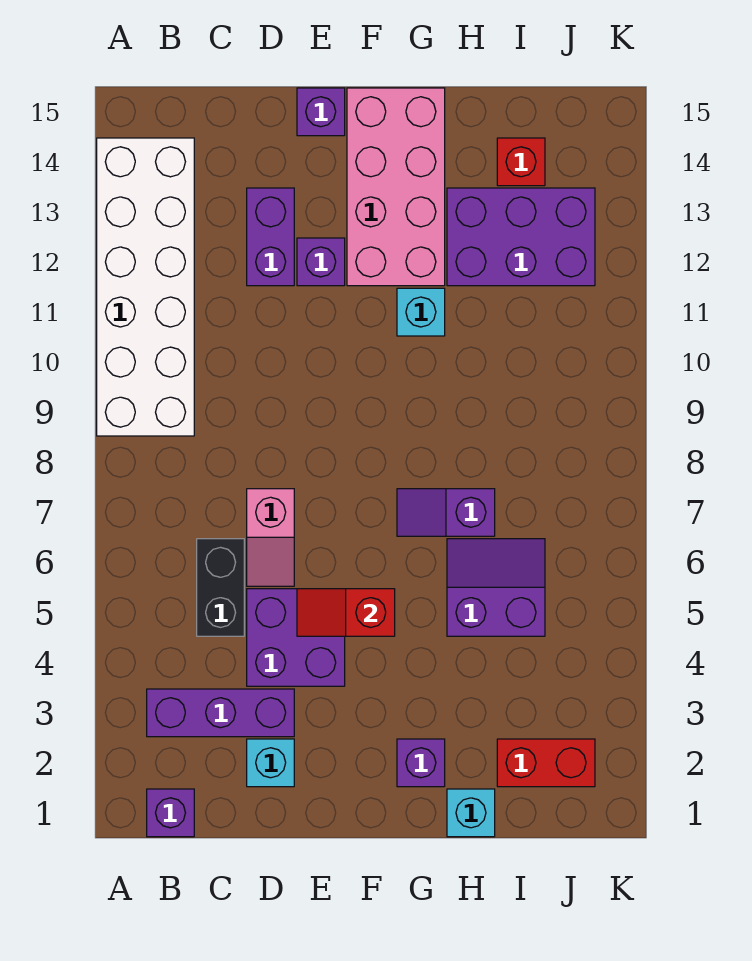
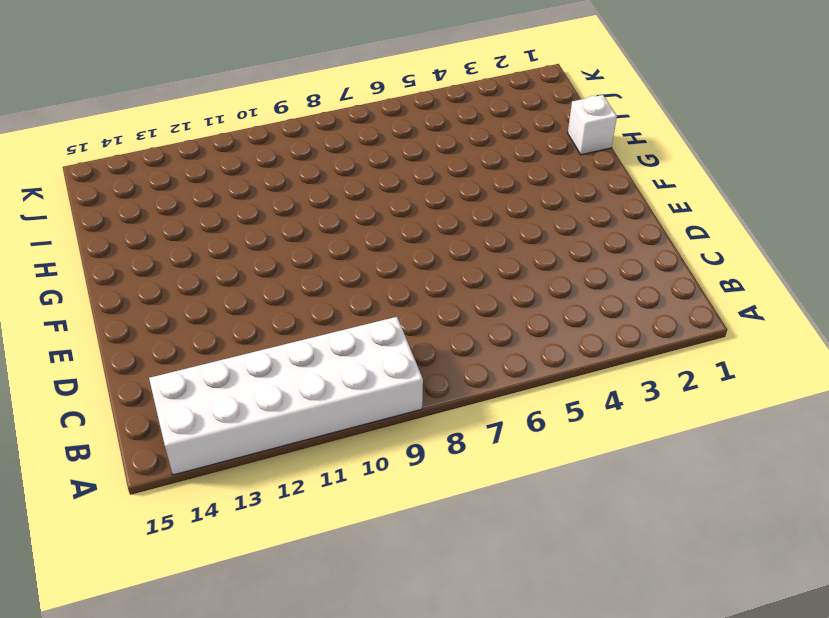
white brick H1 level 1 -> cyan brick H1 level 1
none -> purple brick B1 level 1
none -> purple brick B3:D3 level 1
none -> black brick C5:C6 level 1

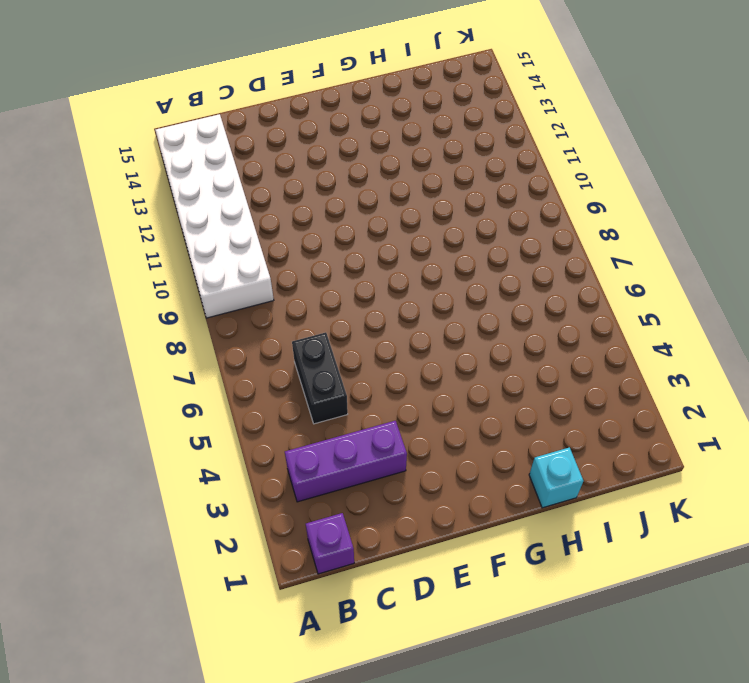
none -> cyan brick D2 level 1
none -> purple brick D4:E5 level 1
none -> pink slope D6:D7 level 1 top 7

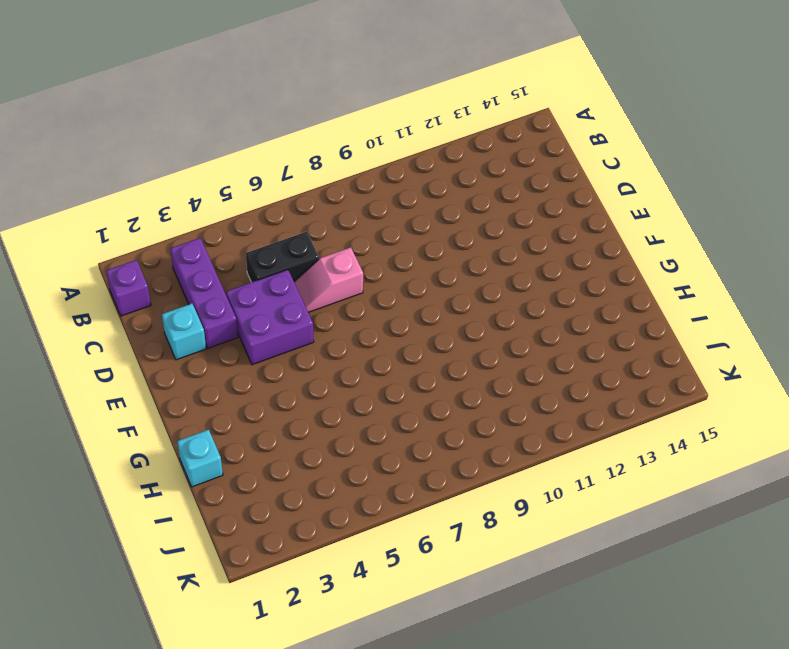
none -> white brick A9:B14 level 1
none -> purple brick D12:D13 level 1
none -> purple brick E12 level 1

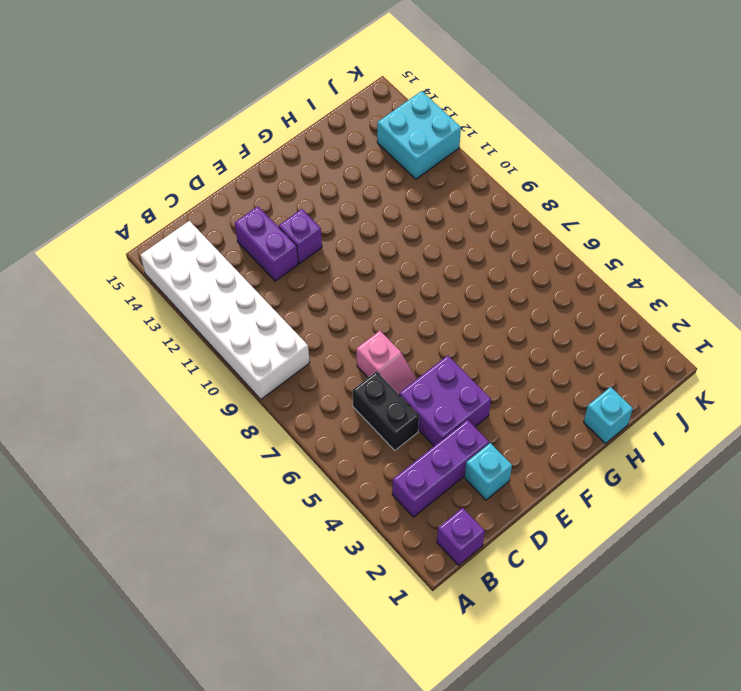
cyan brick J12:K13 level 1 -> purple brick H12:J13 level 1
none -> purple brick E15 level 1
none -> pink brick F12:G15 level 1
none -> purple brick G2 level 1

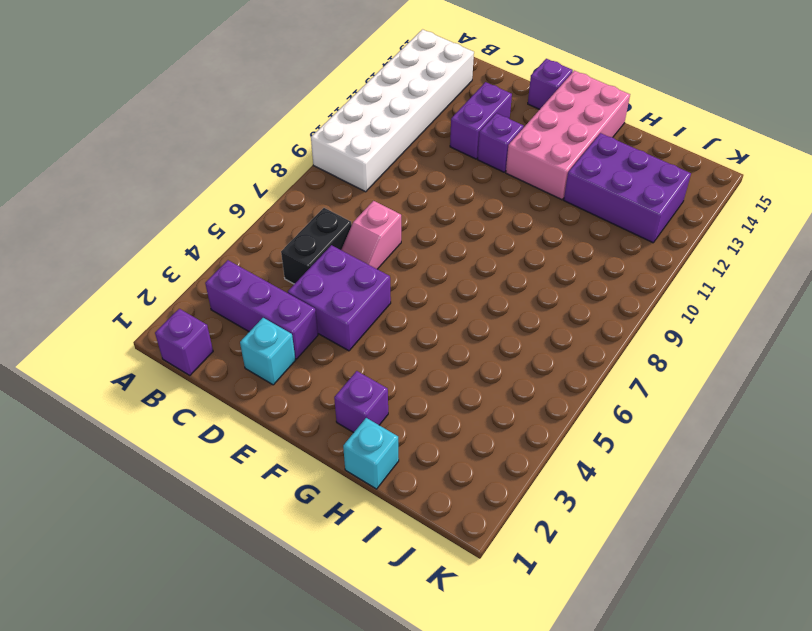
none -> purple slope G7:H7 level 1 top H
none -> cyan brick G11 level 1
none -> purple slope H5:I6 level 1 top 5

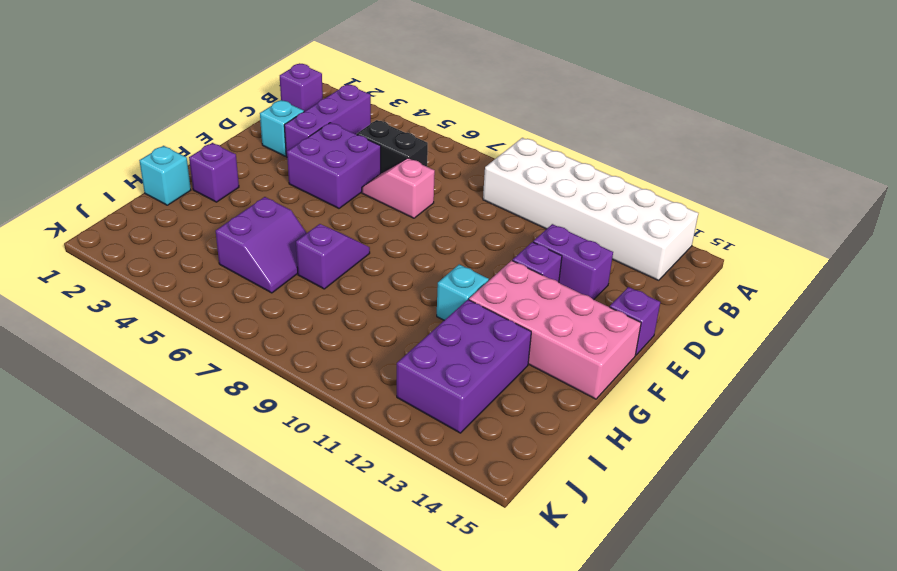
none -> red brick I2:J2 level 1
none -> red brick I14 level 1
none -> red slope E5:F5 level 2 top F

